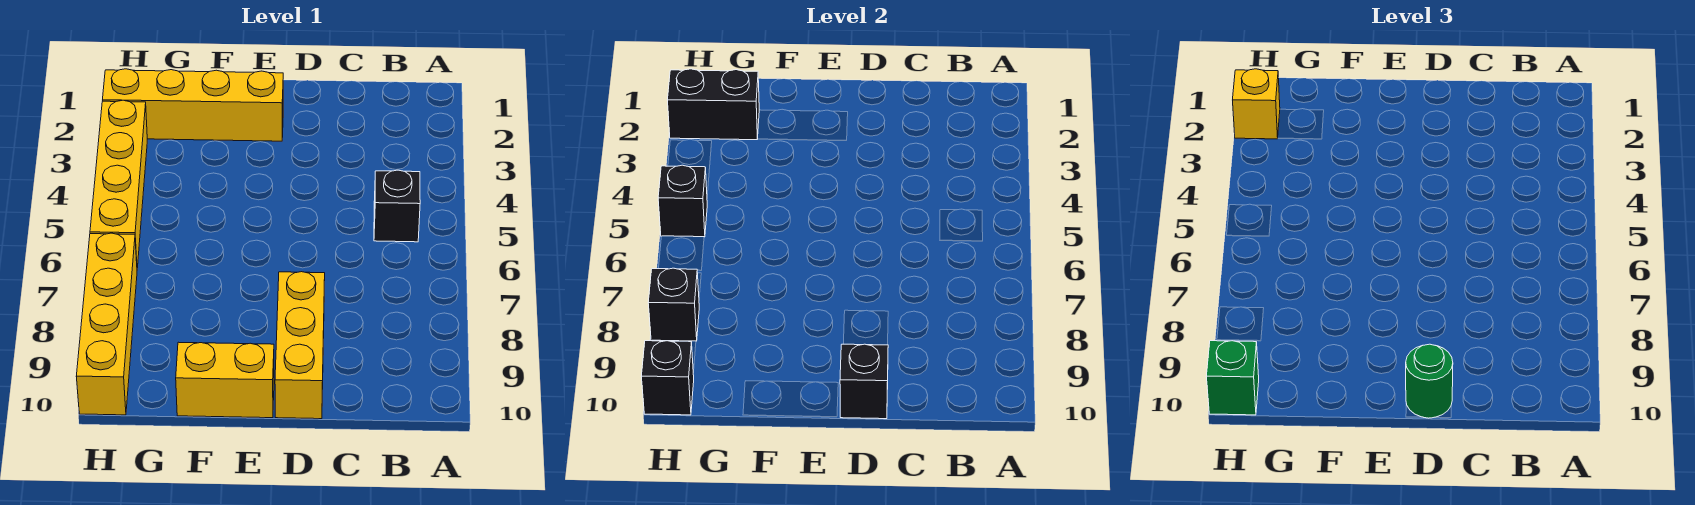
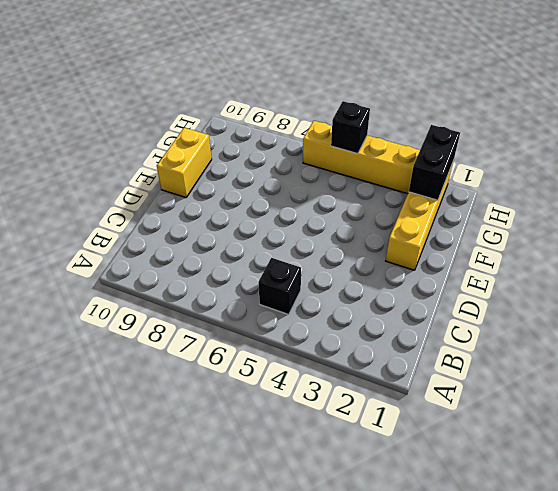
none -> yellow brick D8:D10 level 1
none -> yellow brick H7:H10 level 1
none -> black brick D10 level 2

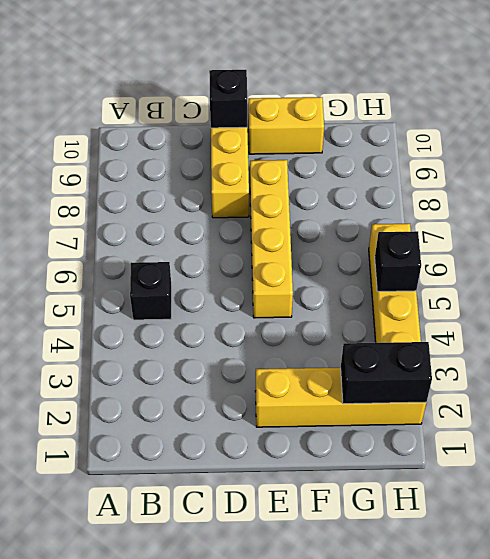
yellow brick E5:E8 level 1 -> yellow brick H7:H10 level 1
none -> black brick H8 level 2
none -> black brick H10 level 2
none -> green round brick D10 level 3

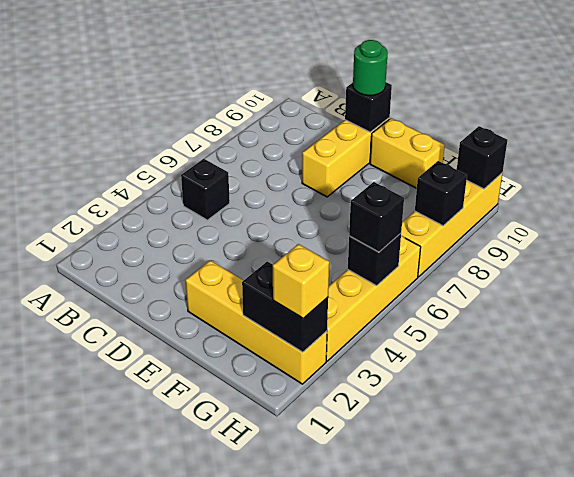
black brick H5 level 3 -> none
none -> green brick H10 level 3

